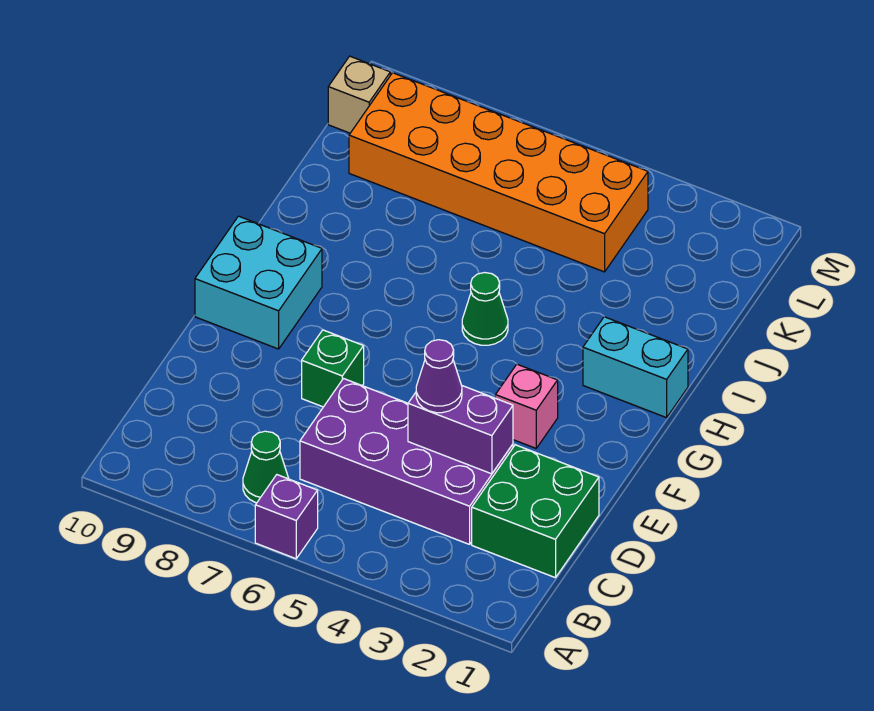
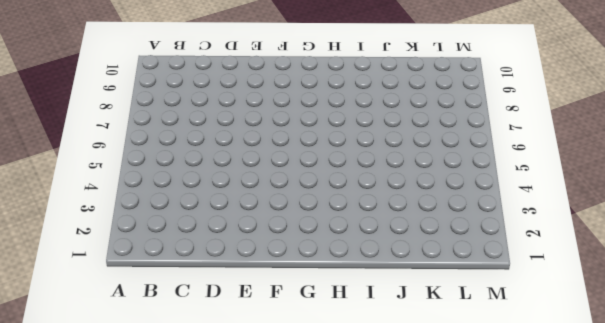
none -> purple brick A6 level 1
none -> green cone B7 level 1
none -> green brick C1:D2 level 1

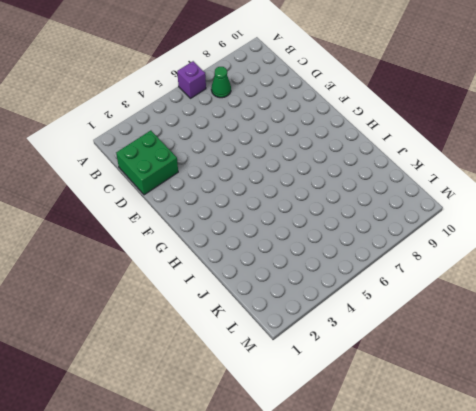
none -> purple brick C3:D6 level 1
none -> green brick E7 level 1
none -> pink brick F3 level 1

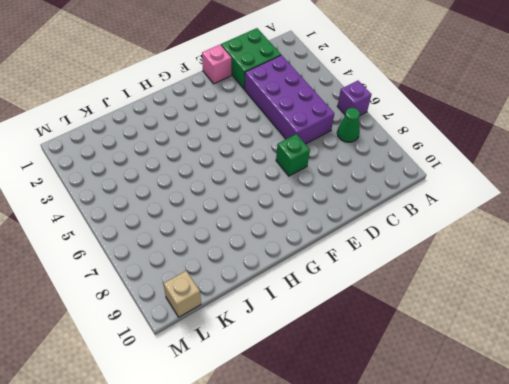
pink brick E1 level 1 -> pink brick F3 level 1
none -> cyan brick F9:G10 level 1
none -> cyan brick H1:H2 level 1
none -> green cone H5 level 1

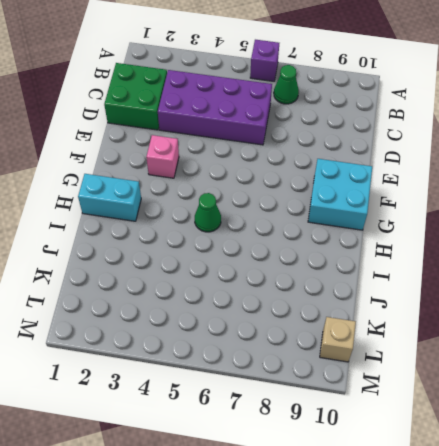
none -> green brick E7 level 1
none -> orange brick K4:L9 level 1
none -> purple brick D3:D4 level 2

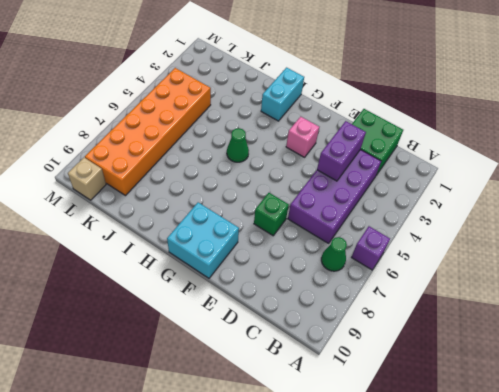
none -> purple cone D4 level 3

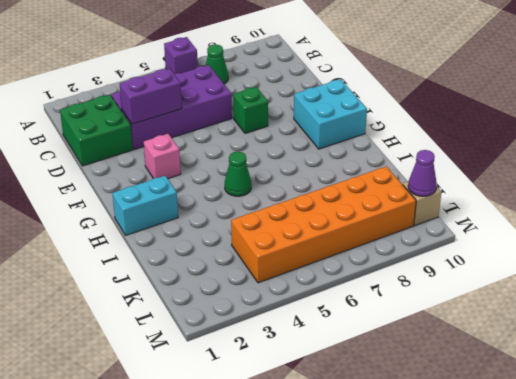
purple cone L10 level 2 -> purple cone D4 level 3

